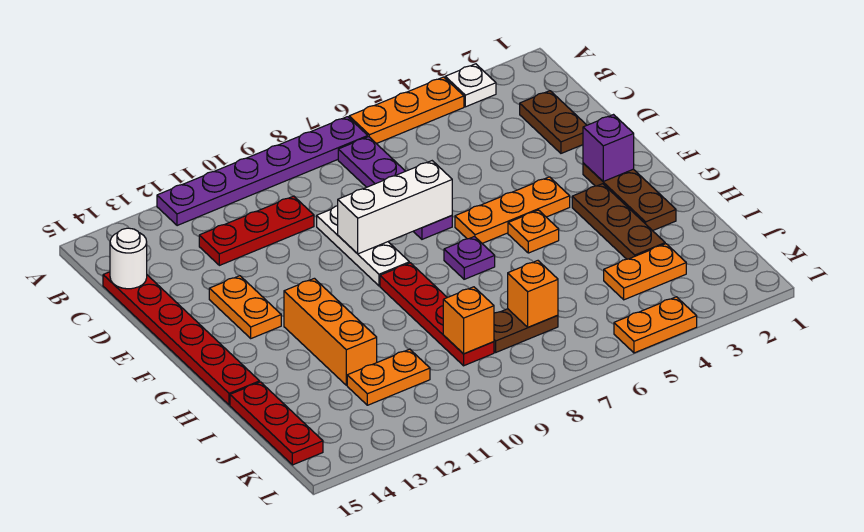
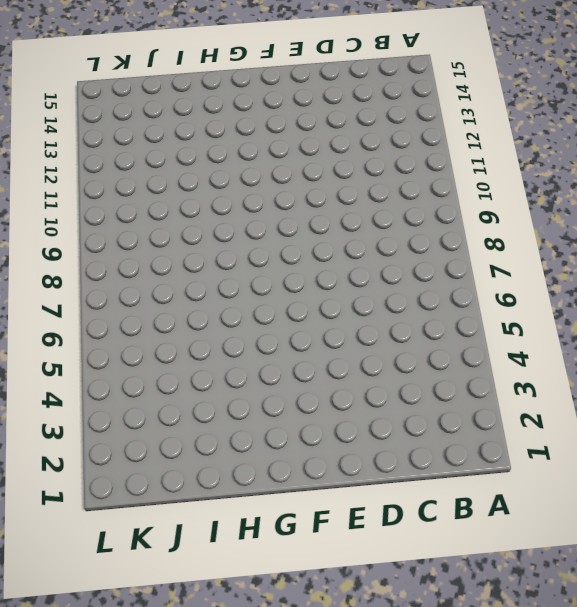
none -> white plate A3 level 1
none -> orange plate A4:A6 level 1
none -> purple plate A7:A12 level 1

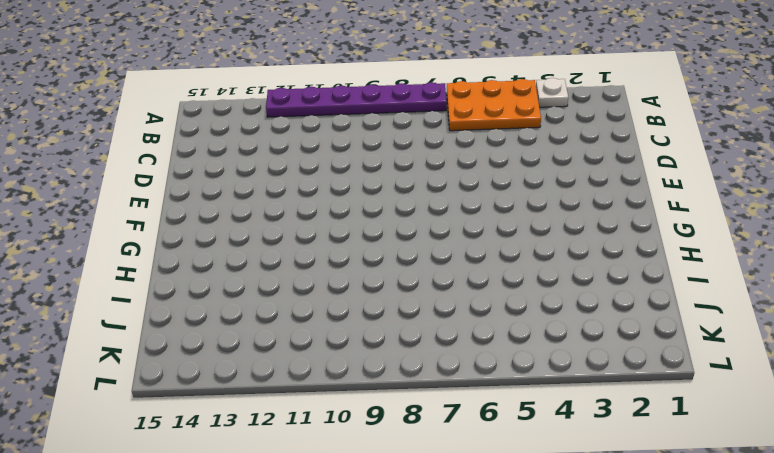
orange plate A4:B6 level 1 -> orange plate A4:A6 level 1
none -> purple plate B7:E7 level 1
none -> brown plate C2:D2 level 1
none -> red plate C10:C12 level 1

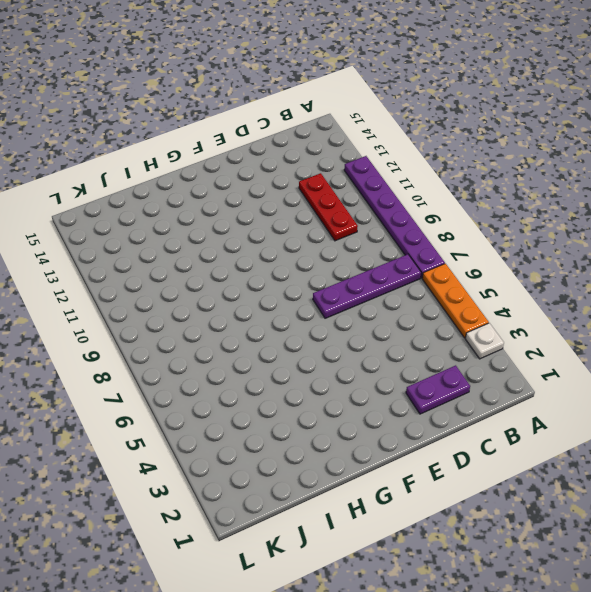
purple plate C2:D2 level 1 -> brown plate C2:D2 level 1
none -> red plate C15:H15 level 1
none -> white plate D9:F9 level 1
none -> orange plate E13:F13 level 1

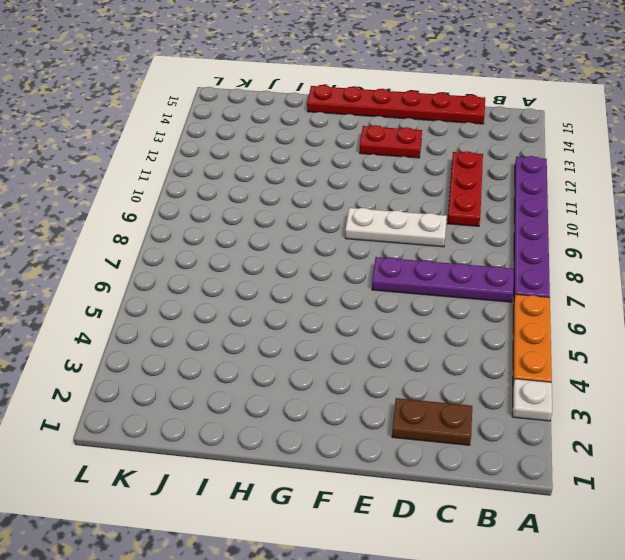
red plate E13:F13 level 1 -> orange plate E13:F13 level 1
none -> brown plate F2:H2 level 1
none -> orange plate F4:F6 level 1
none -> brown plate G3:I3 level 1

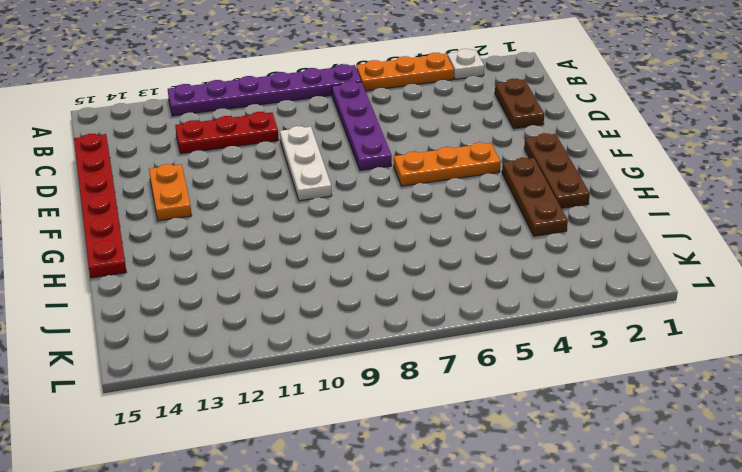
none -> orange plate G5 level 1
none -> purple plate G7 level 1
none -> red plate G9:J9 level 1

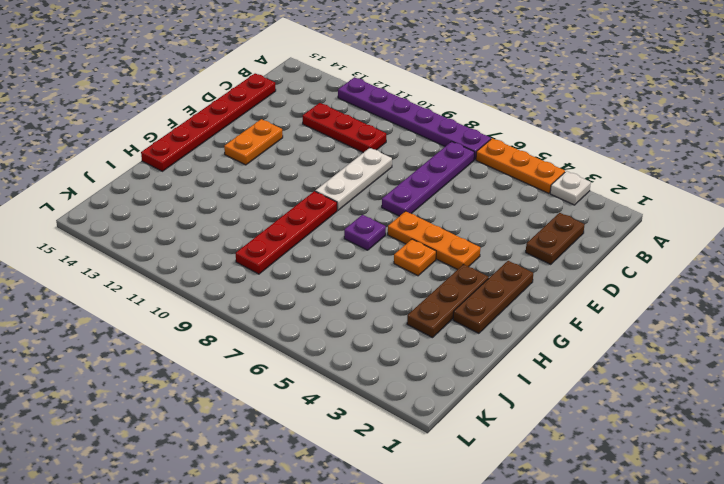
none -> orange brick G12:I12 level 1
none -> red plate I15:K15 level 1
none -> orange plate J3:J4 level 1

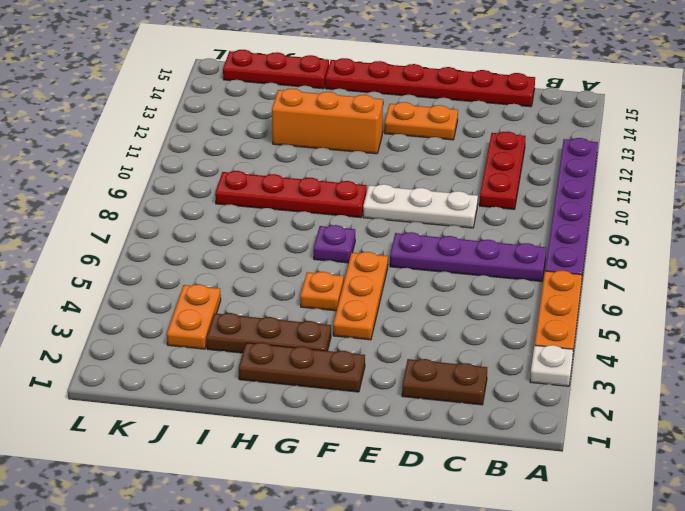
none -> brown plate J7:J8 level 1
none -> orange plate J11:J12 level 1
none -> orange plate L4:L5 level 1

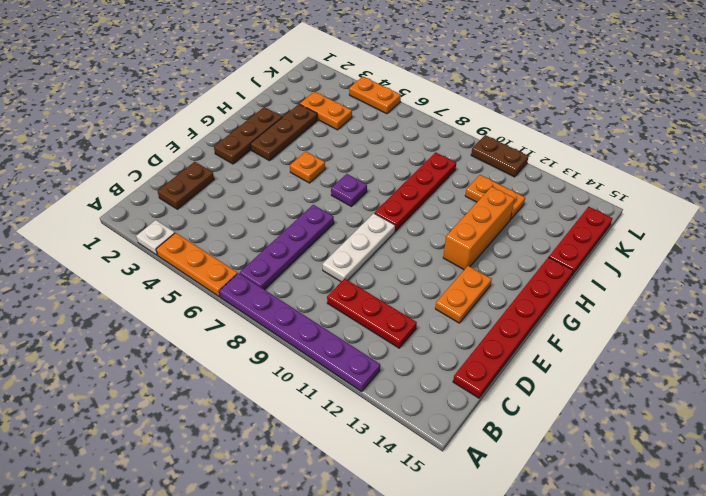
brown plate L10:L11 level 1 -> brown plate J7:J8 level 1
none -> orange plate F4:F6 level 1
none -> white round brick C15 level 2
none -> white brick E7:E9 level 2

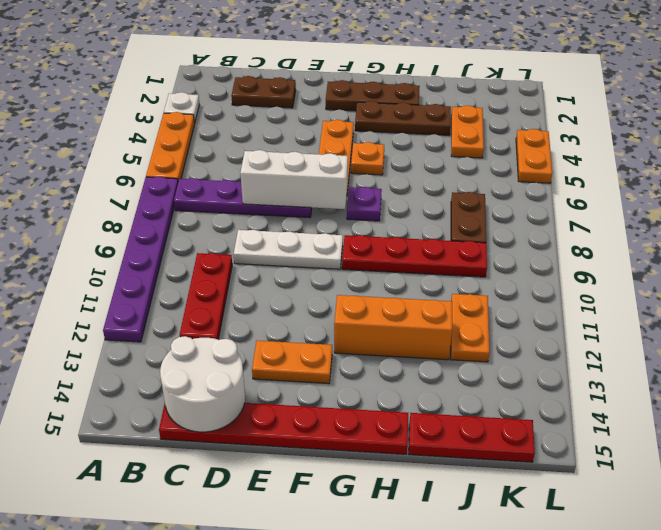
white round brick C14:D15 level 2 -> white round brick C15 level 2
white brick D7:F7 level 2 -> white brick E7:E9 level 2
none -> purple brick F2 level 2
none -> orange brick J7 level 2
none -> orange brick J9 level 2

